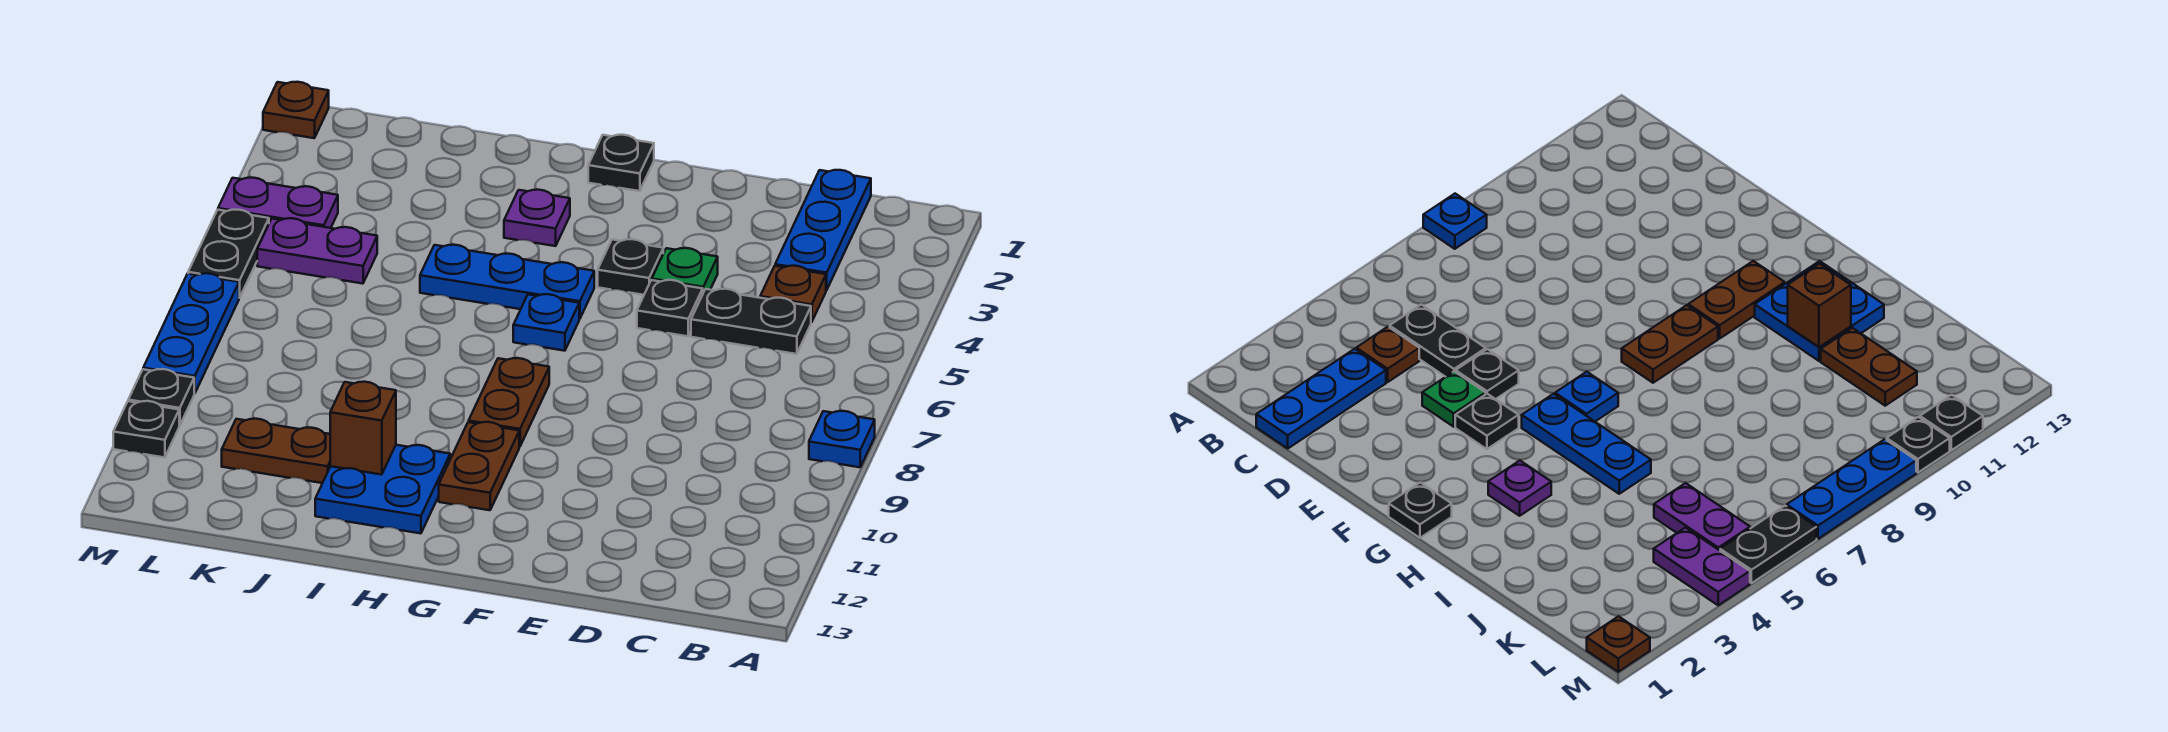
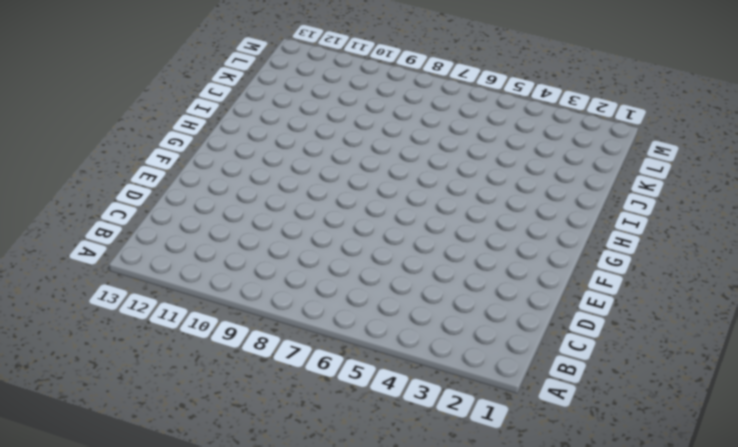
none -> blue plate A8 level 1
none -> blue plate C1:C3 level 1
none -> brown plate C4 level 1

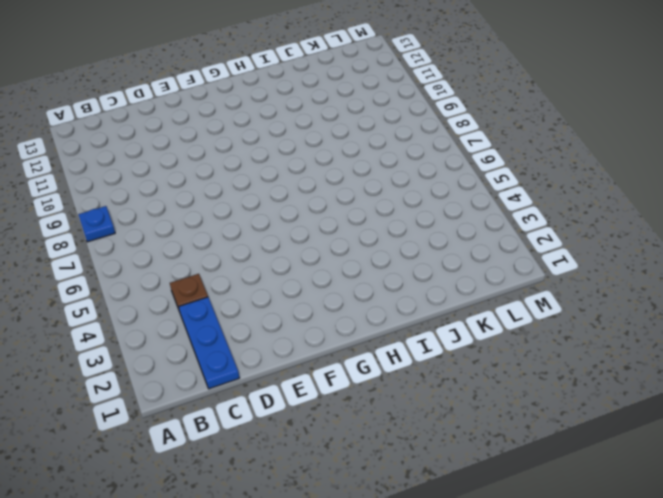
none -> black plate C5:D5 level 1
none -> green plate E4 level 1
none -> black plate E5 level 1

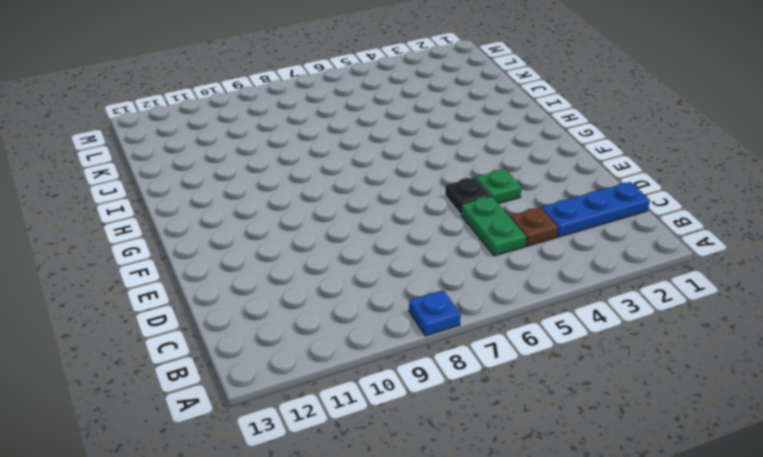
green plate C5:D5 level 1 -> black plate C5:D5 level 1
none -> black plate F4 level 1
none -> black plate G1 level 1
none -> blue plate G5:I5 level 1

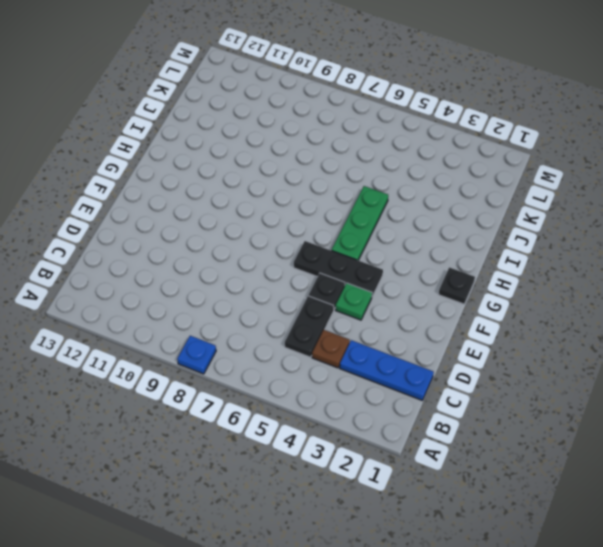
black plate F4:F6 level 1 -> black plate F4 level 1
green plate G5:I5 level 1 -> blue plate G5:I5 level 1
none -> blue plate G6 level 1
none -> brown plate G8:G9 level 1
none -> brown plate G10:G11 level 1

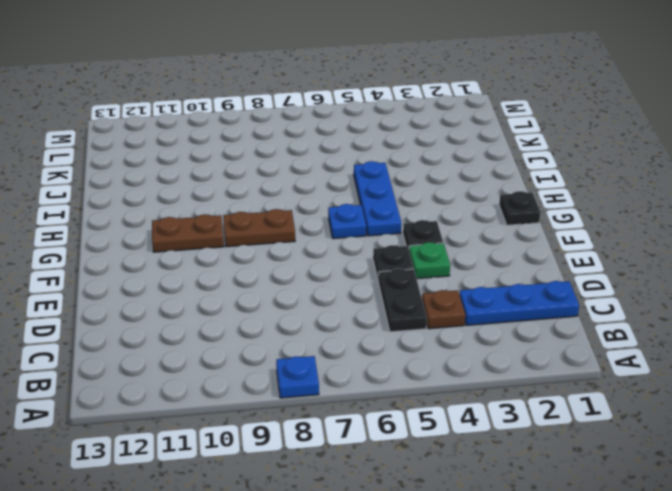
none -> purple plate H3 level 1
none -> blue plate H11:I12 level 1
none -> brown plate J11:K11 level 1

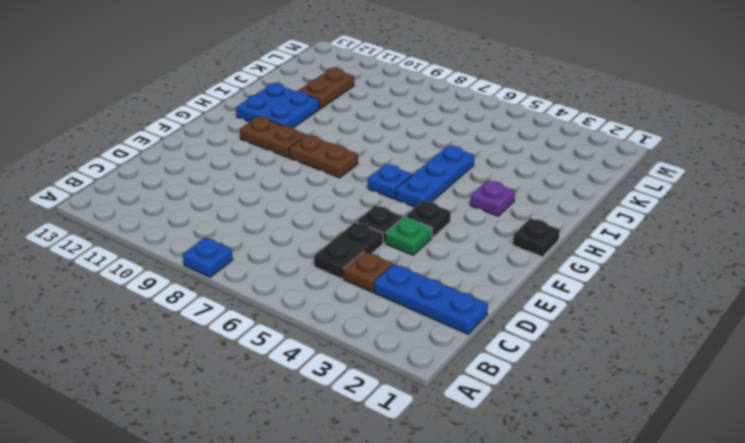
none -> purple plate K5:L5 level 1
none -> purple plate L4:M4 level 1
none -> brown plate M1 level 1

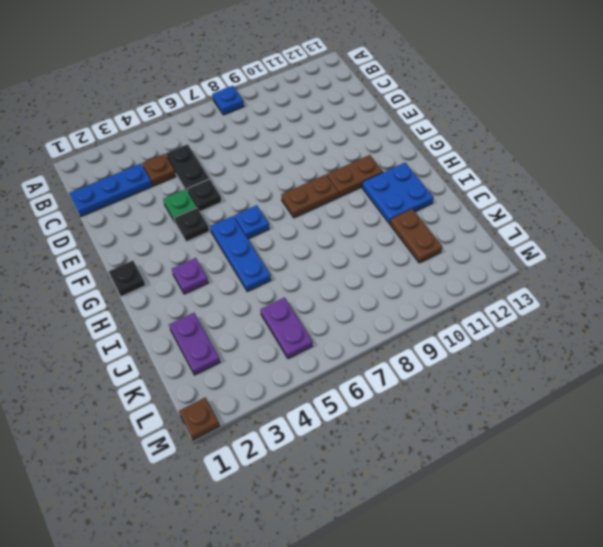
purple plate J2:K2 level 1 -> purple plate L4:M4 level 1
none -> black plate M5:M6 level 1
none -> blue plate M7:M9 level 1
none -> black plate M10 level 1

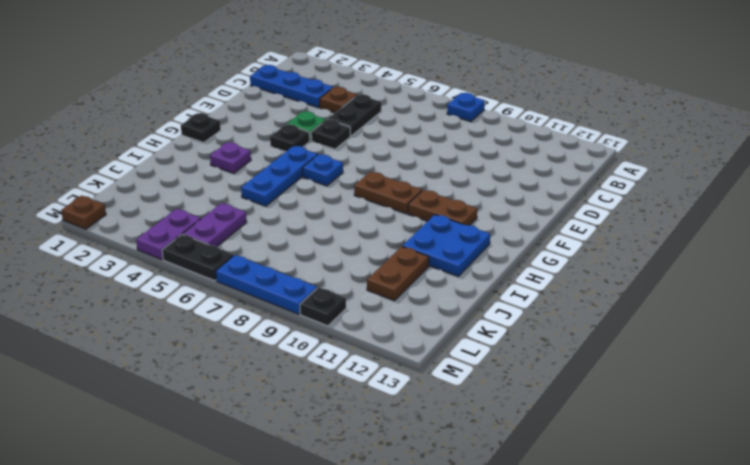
none -> black plate M11 level 1
none -> brown brick I11 level 2

